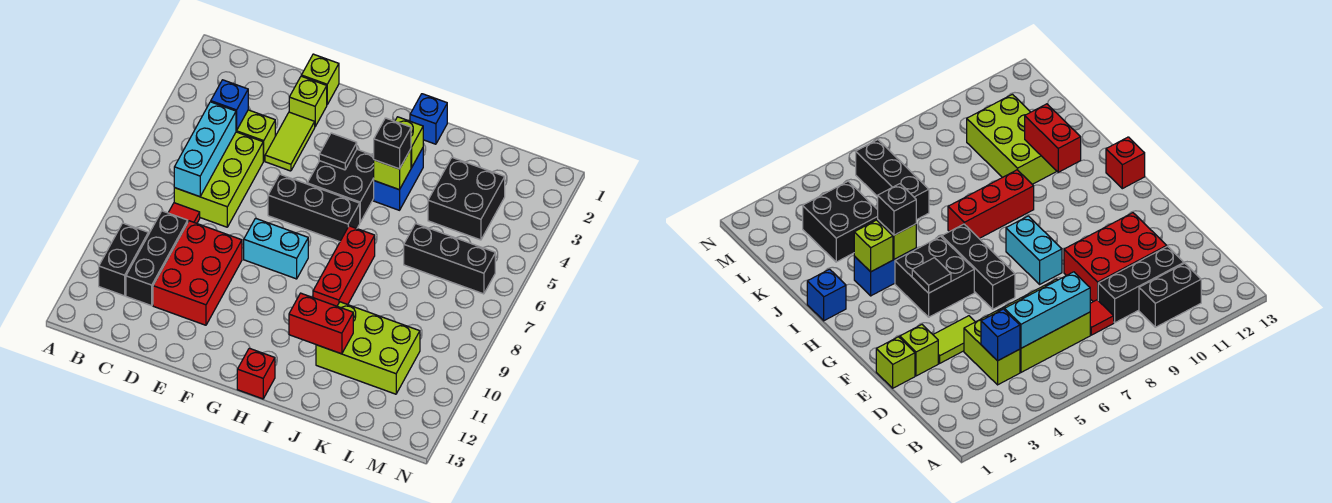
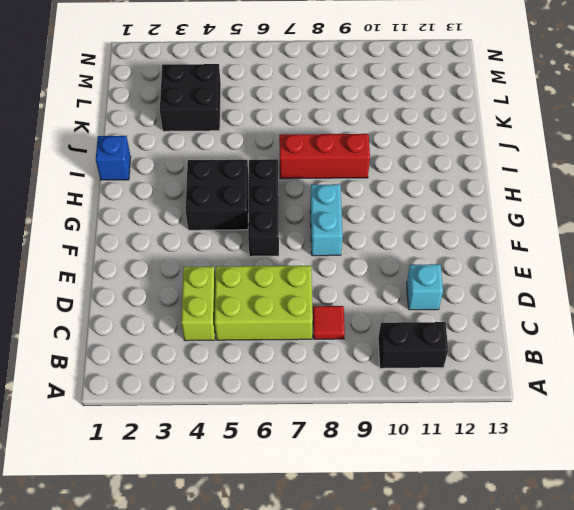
cyan brick D11 level 1 -> red brick D9:E11 level 1
none -> black brick C9:C11 level 1
none -> lime brick E1 level 1
none -> lime brick E2 level 1

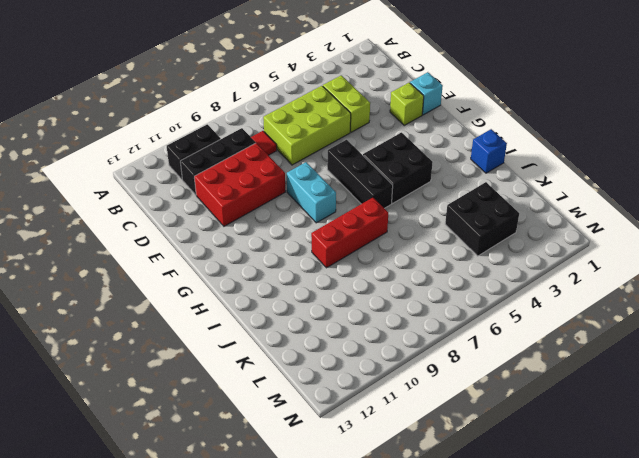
cyan brick E1 level 1 -> lime brick E1 level 1
none -> lime tile E3:E4 level 1
none -> red brick H13 level 1
none -> blue brick I3:I4 level 1

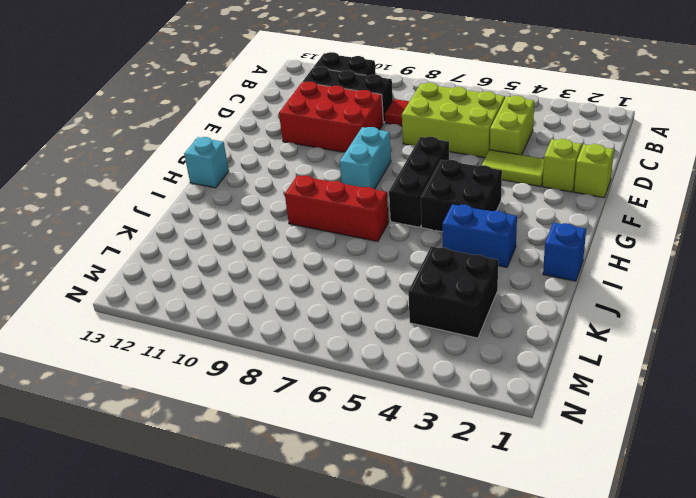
cyan brick H13 level 1 -> red brick H13 level 1
none -> lime brick J10:L11 level 1
none -> black brick K6:M6 level 1
none -> blue brick C4 level 2

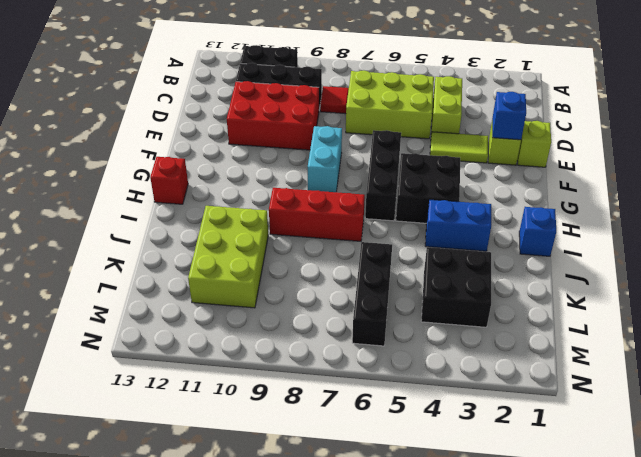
blue brick E2 level 2 -> blue brick C4 level 2
none -> cyan brick C5:C7 level 2
none -> black tile G4 level 2
none -> lime brick I3 level 2

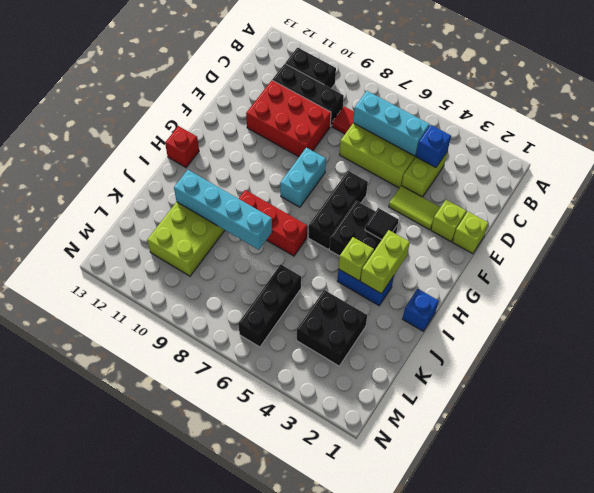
lime brick H3:I3 level 2 -> lime brick I3 level 2
cyan brick J8:J11 level 2 -> red brick I11:J11 level 2
none -> black brick I4 level 3

